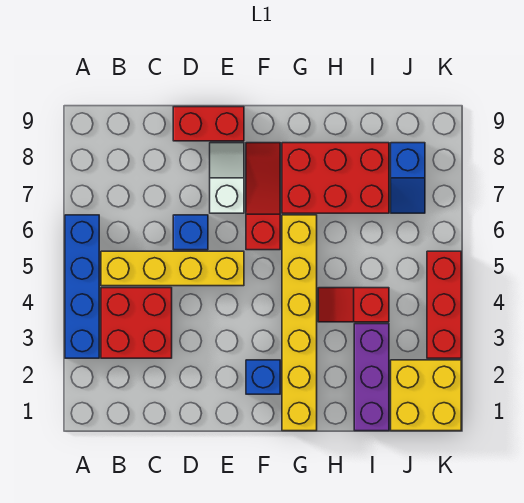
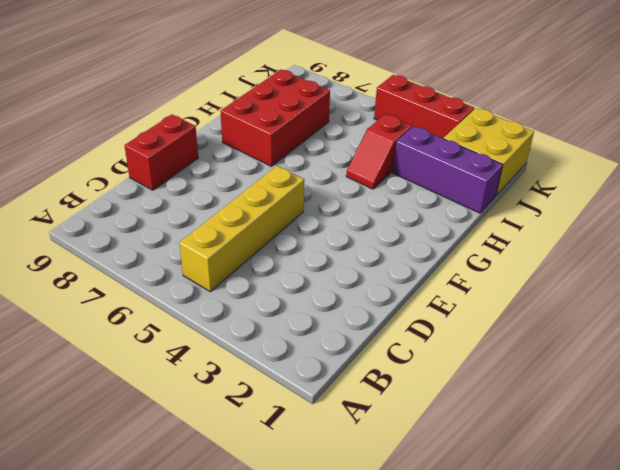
none -> blue brick A3:A6 level 1
none -> red brick B3:C4 level 1
none -> blue brick D6 level 1

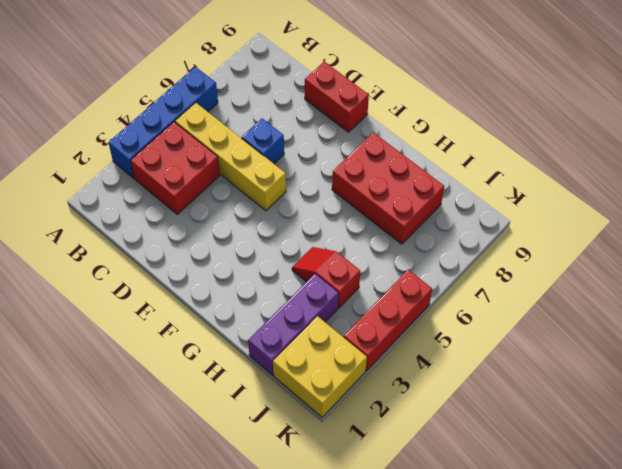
none -> white slope E7:E8 level 1 top 7
none -> blue brick F2 level 1
none -> red slope F6:F8 level 1 top 6

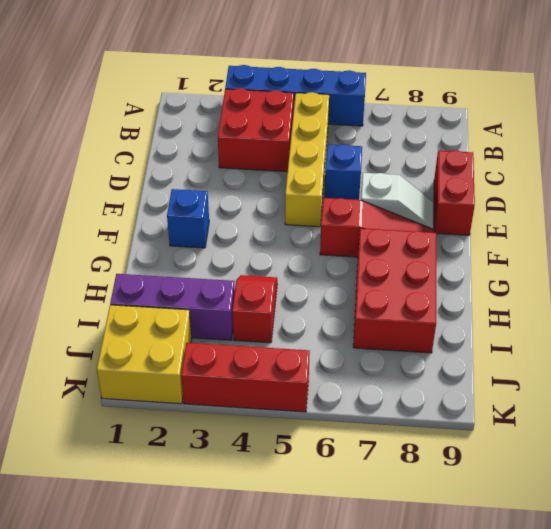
none -> yellow brick G1:G6 level 1
none -> blue slope J7:J8 level 1 top 8

